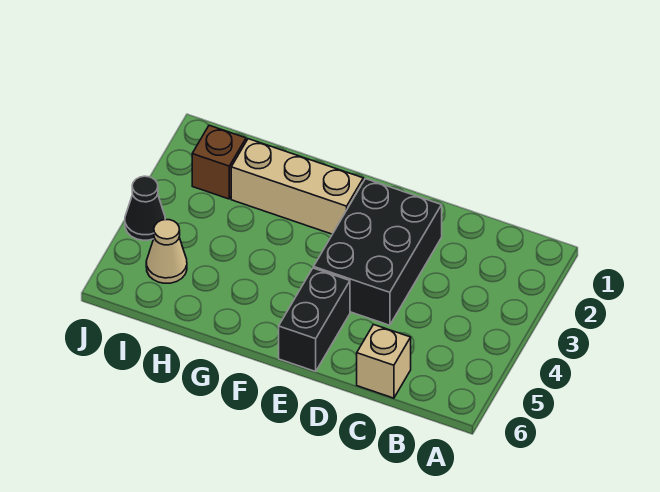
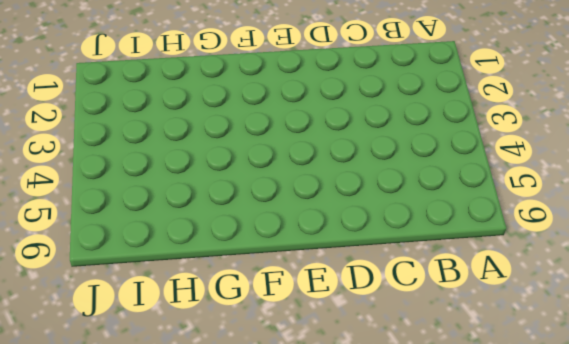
none -> tan brick C6 level 1
none -> black brick D2:E4 level 1

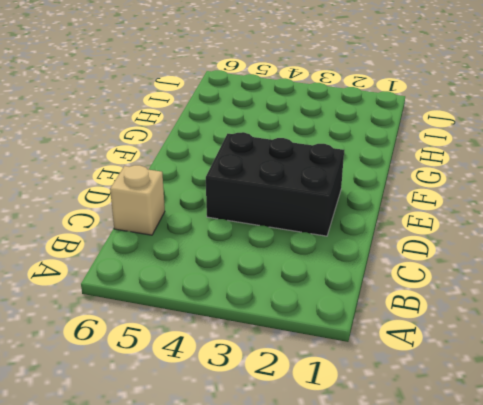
none -> black brick E5:E6 level 1
none -> tan brick F2:H2 level 1

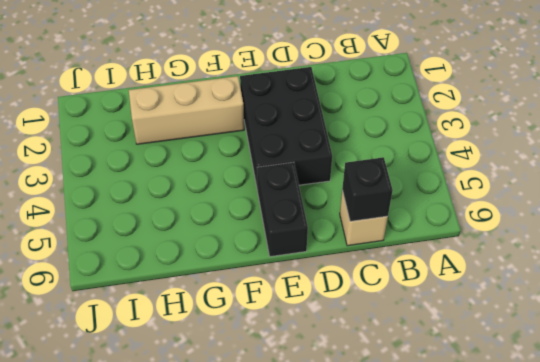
black brick C6 level 2 -> none
none -> brown brick I2 level 1
none -> tan cone I5 level 1

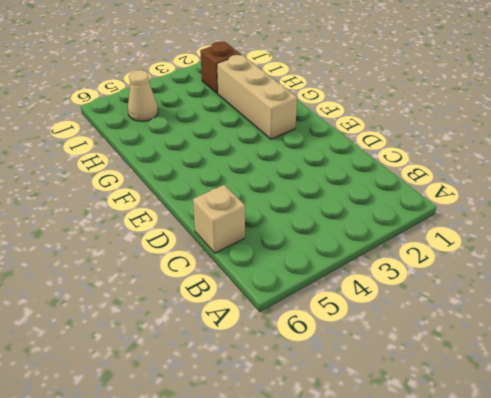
none -> black brick D2:E4 level 1
none -> black brick E5:E6 level 1

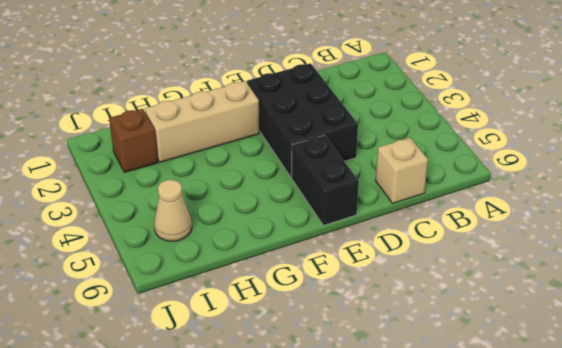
none -> black cone J4 level 1

